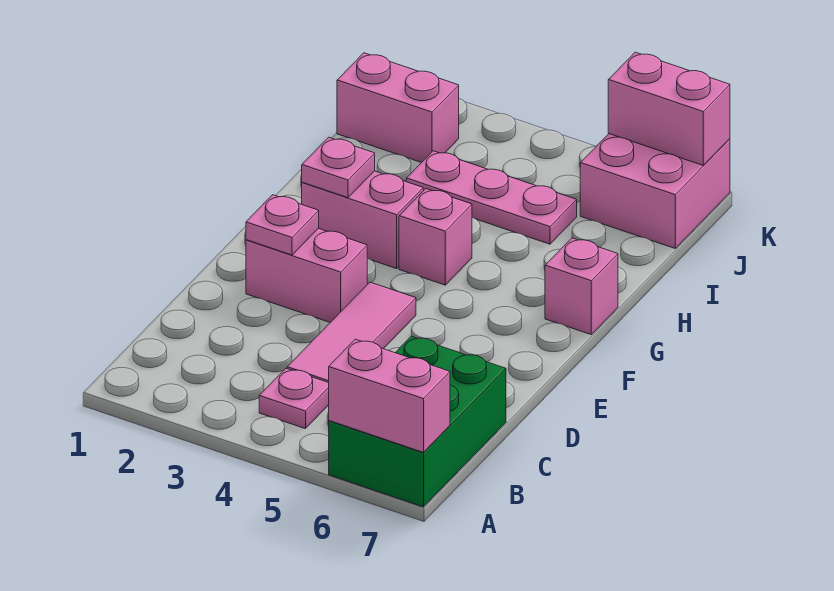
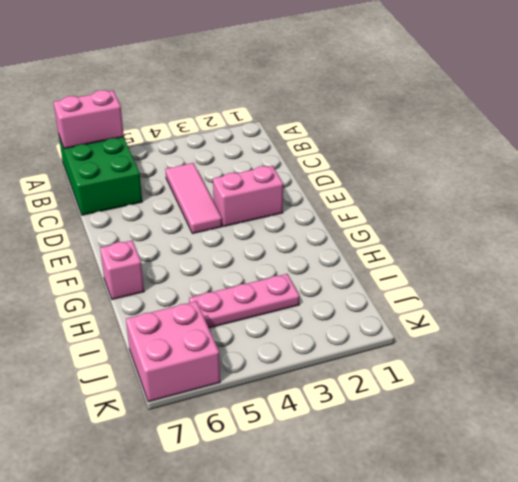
none -> pink plate B4 level 1
none -> pink brick G2:G3 level 1
none -> pink brick G4 level 1

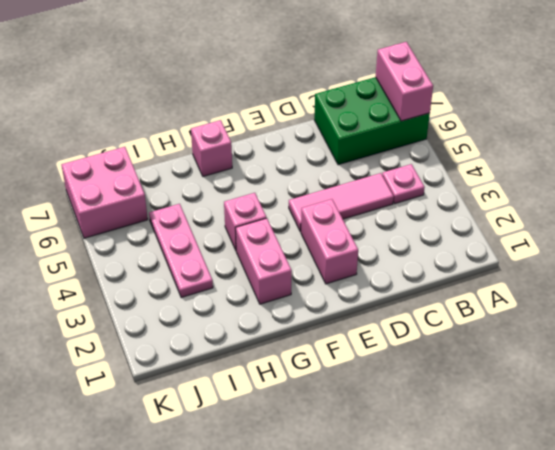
none -> pink brick J1:J2 level 1
none -> pink plate E2 level 2
none -> pink plate G2 level 2

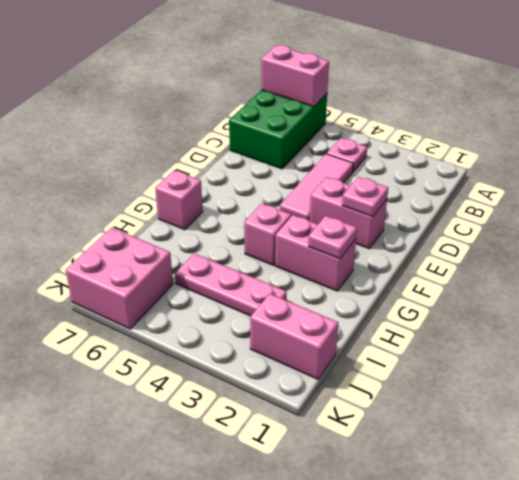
none -> pink brick K6:K7 level 2

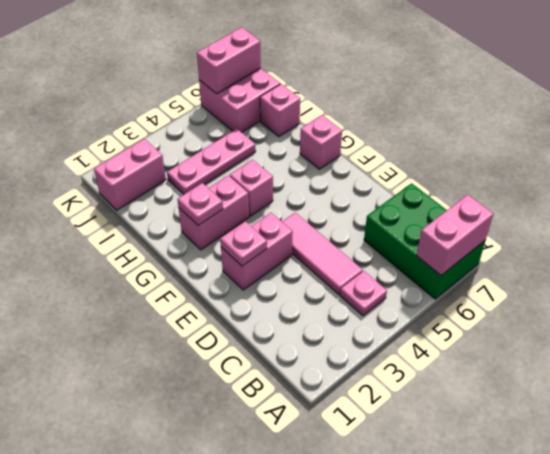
pink brick I7 level 1 -> none

